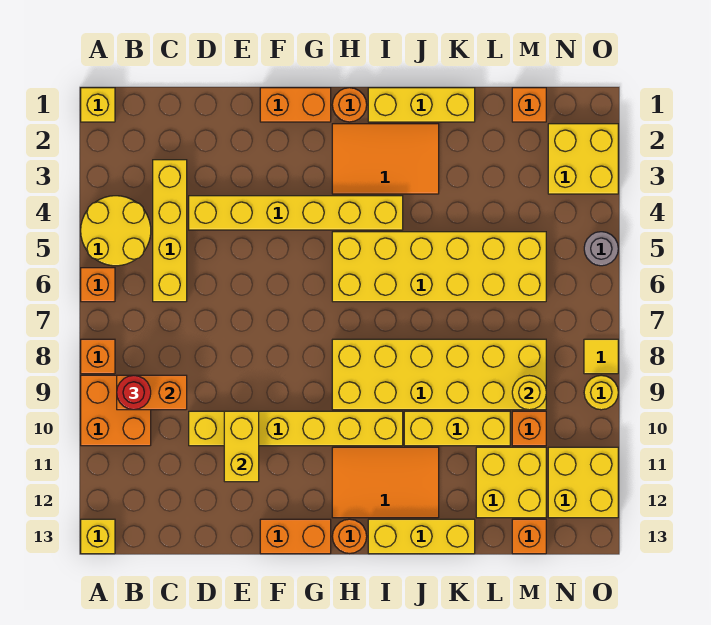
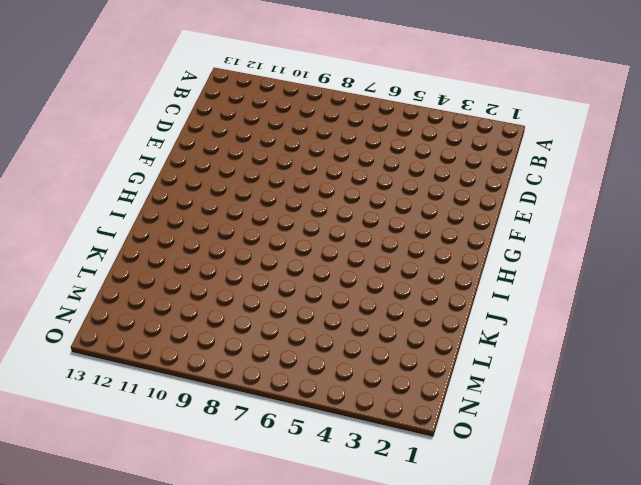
none -> yellow brick A1 level 1
none -> yellow round brick A4:B5 level 1
none -> orange brick A6 level 1
none -> orange brick A8 level 1

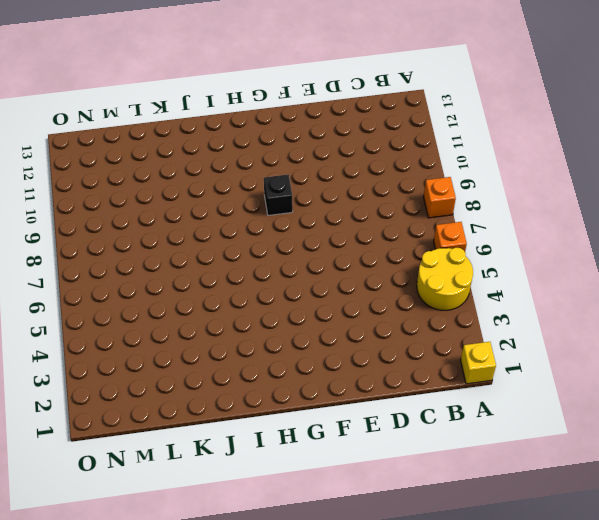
black brick G9 level 1 -> none
none -> orange brick A9:B10 level 1
none -> yellow brick A13 level 1
none -> yellow brick C3:C6 level 1
none -> yellow brick D4:I4 level 1

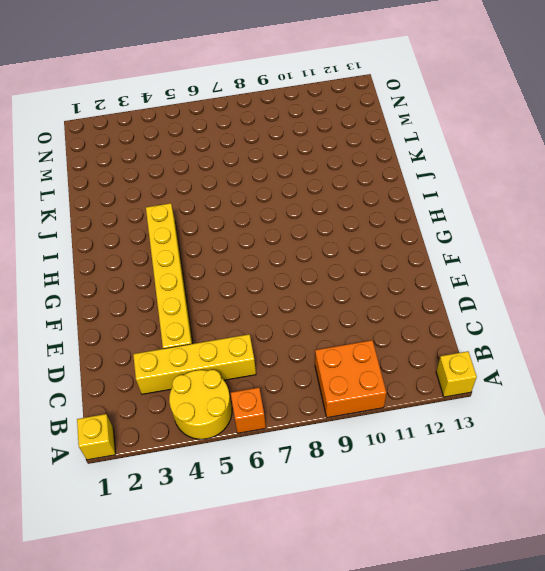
none -> orange brick A8 level 1
none -> yellow brick D10:I10 level 1
none -> orange brick F1:G1 level 1
none -> orange brick F13:G13 level 1

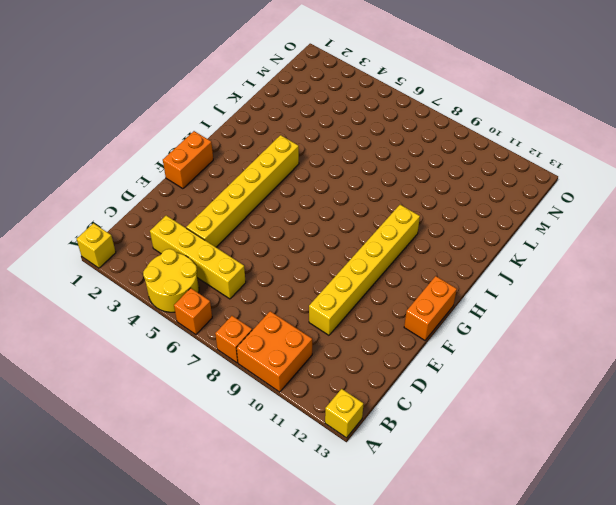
none -> orange round brick H1 level 1
none -> orange tile H2:J3 level 1
none -> yellow brick H5:M6 level 1
none -> yellow brick H8:M9 level 1

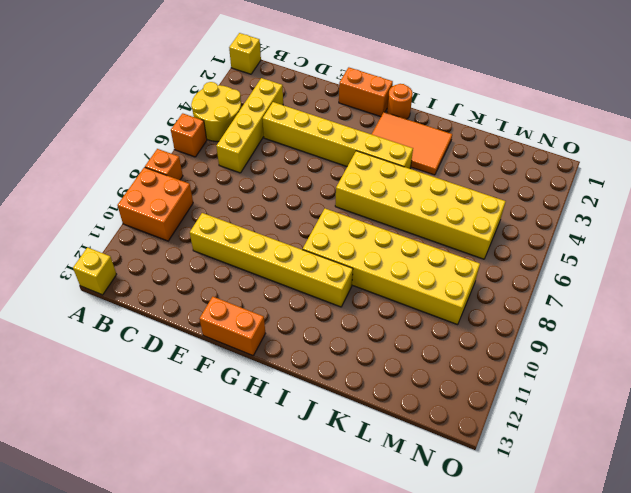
none -> orange tile H11:J12 level 1
none -> orange round brick H13 level 1
none -> yellow brick I1:K1 level 1
none -> yellow brick I13:K13 level 1

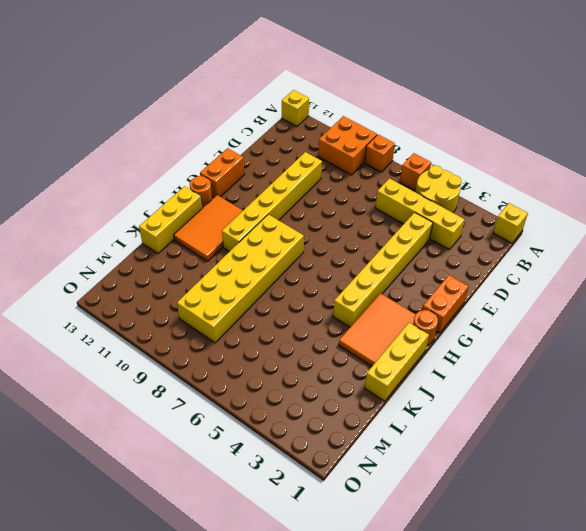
none -> yellow brick H5:M6 level 1
none -> yellow brick J10:L10 level 1
none -> yellow brick L11:M12 level 1
none -> orange brick M1 level 1

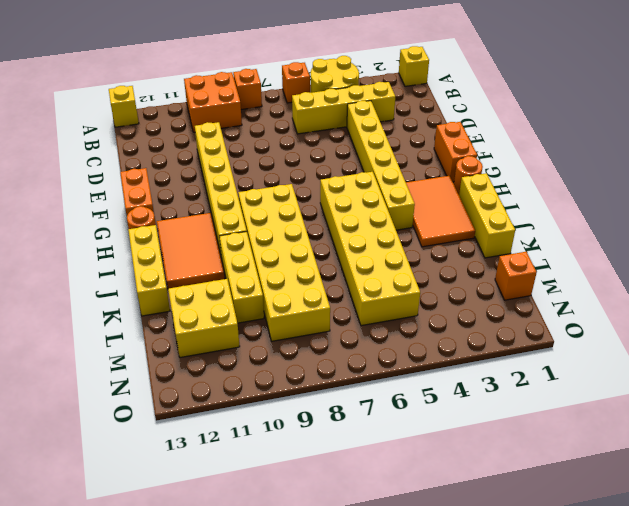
none -> orange brick M10 level 1
none -> orange brick M13 level 1
none -> yellow brick N2:O3 level 1
none -> yellow brick N11:O12 level 1

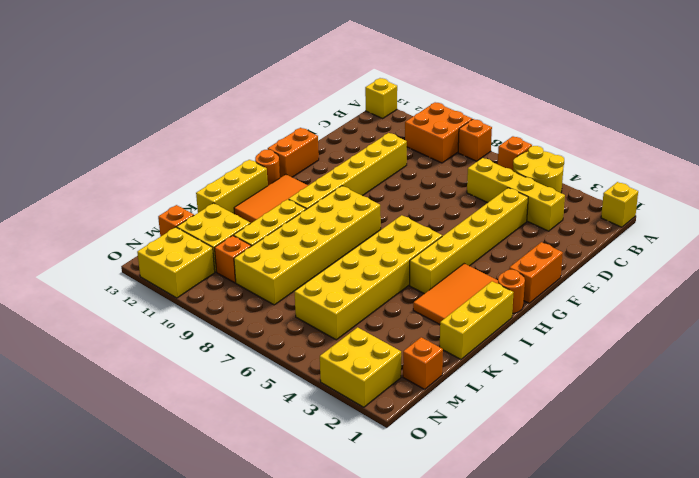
none -> grey round brick O5 level 1
none -> yellow tile O8 level 1
none -> yellow round brick O9 level 1
none -> orange brick B9:C9 level 2

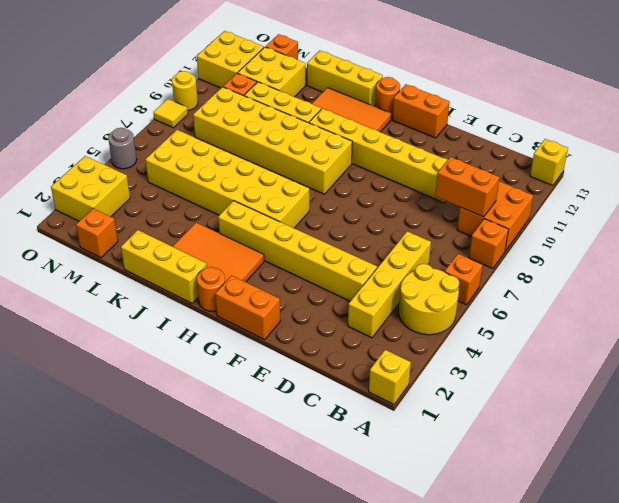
none -> yellow brick E10:E11 level 2
none -> yellow round brick M9 level 2
none -> red round brick B9 level 3

